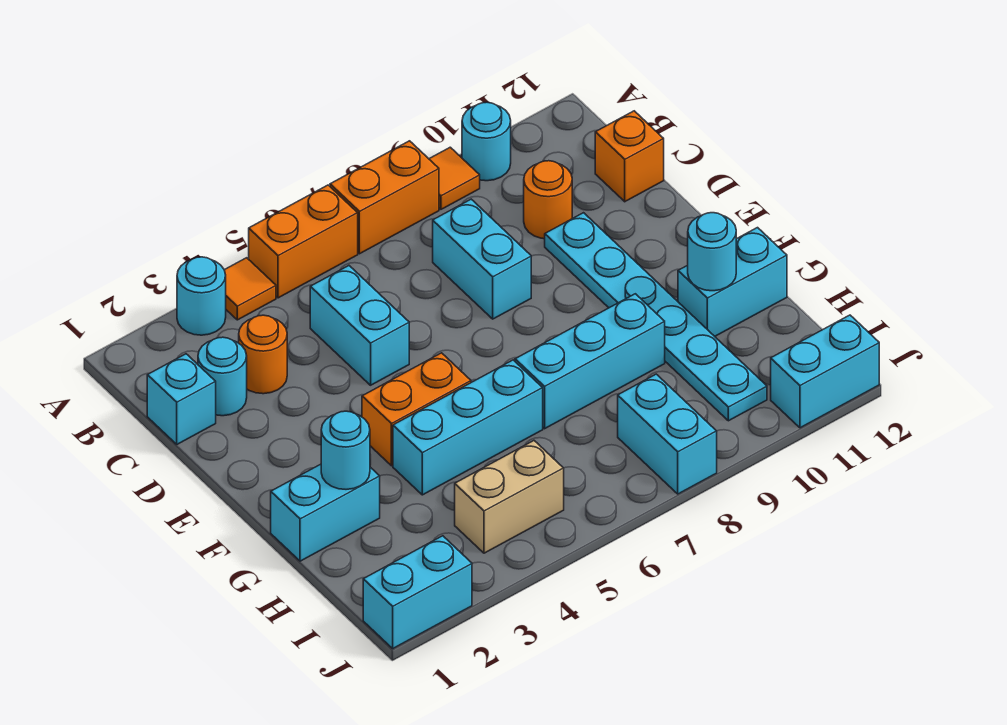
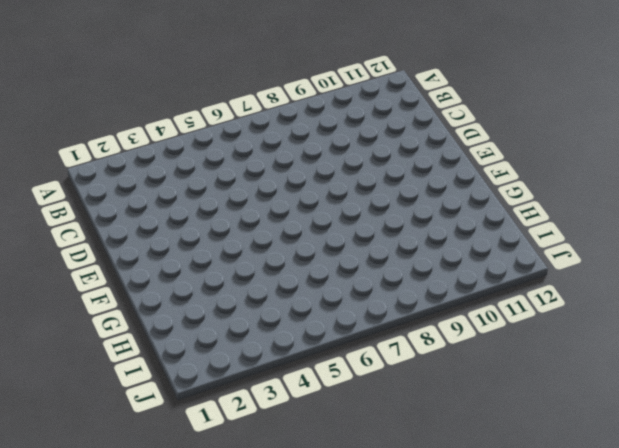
none -> cyan round brick A3 level 1
none -> orange tile A4 level 1
none -> orange brick A5:A6 level 1

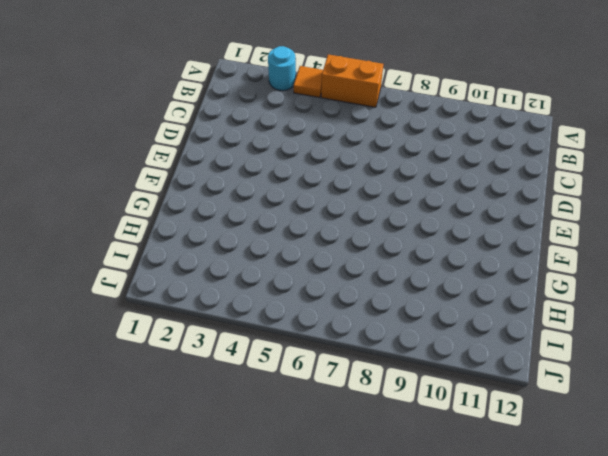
none -> orange brick A7:A8 level 1
none -> orange tile A9 level 1
none -> cyan round brick A10 level 1

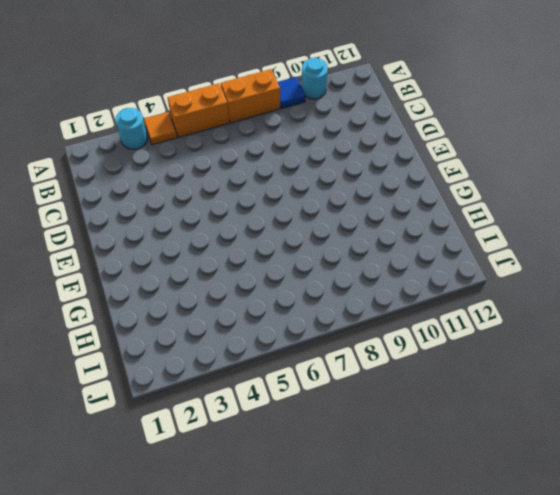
blue tile A9 level 1 -> orange tile A9 level 1
none -> cyan brick C1 level 1
none -> cyan round brick C2 level 1
none -> orange round brick C3 level 1

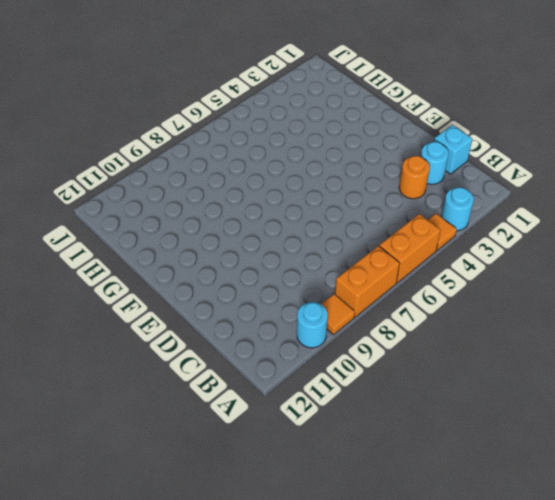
none -> cyan brick C5:D5 level 1
none -> cyan brick C8:D8 level 1
none -> orange round brick C10 level 1

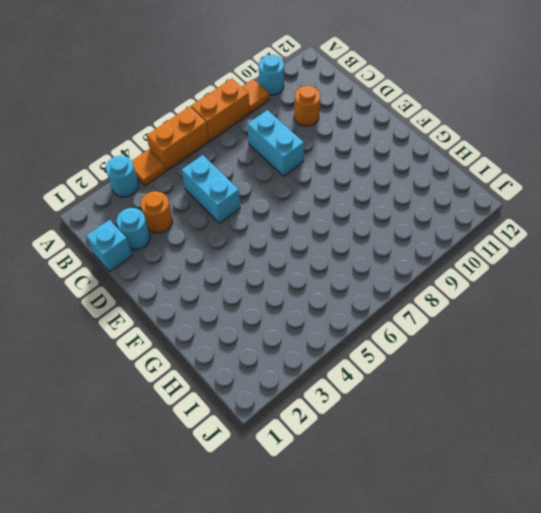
none -> orange brick C12 level 1
none -> cyan plate D10:I10 level 1
none -> orange brick F4:F5 level 1

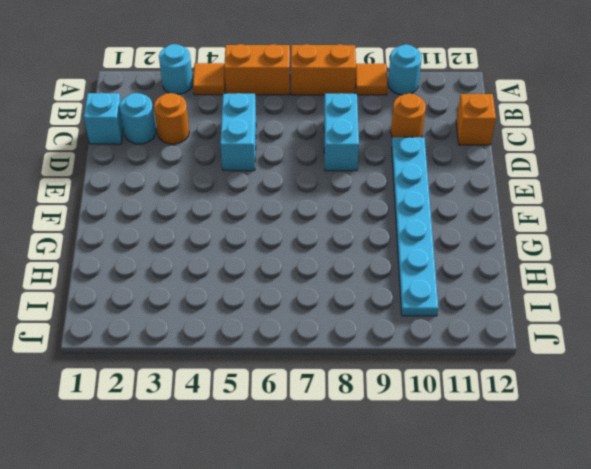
none -> orange brick F4:F5 level 1
none -> cyan brick G1:G2 level 1
none -> cyan brick G4:G6 level 1

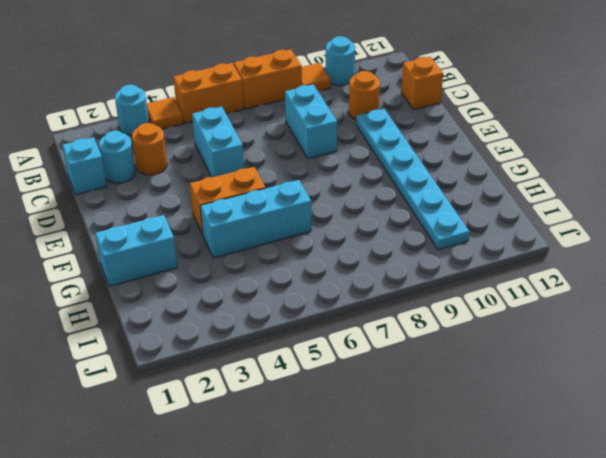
none -> cyan brick G7:G9 level 1
none -> cyan brick G11:G12 level 1
none -> tan brick I4:I5 level 1

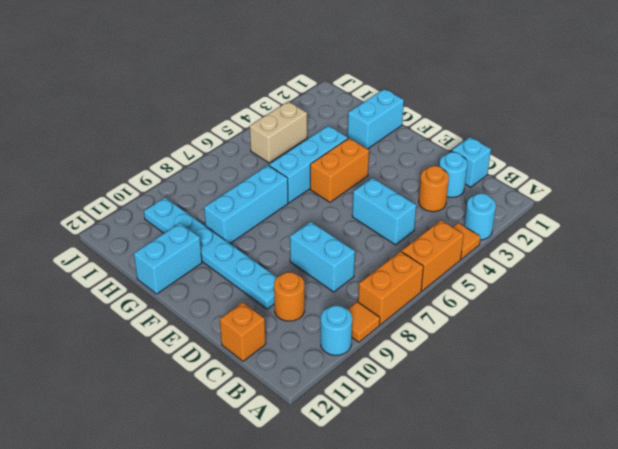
none -> cyan brick I8:J8 level 1
none -> cyan brick J1:J2 level 1
none -> cyan brick J11:J12 level 1

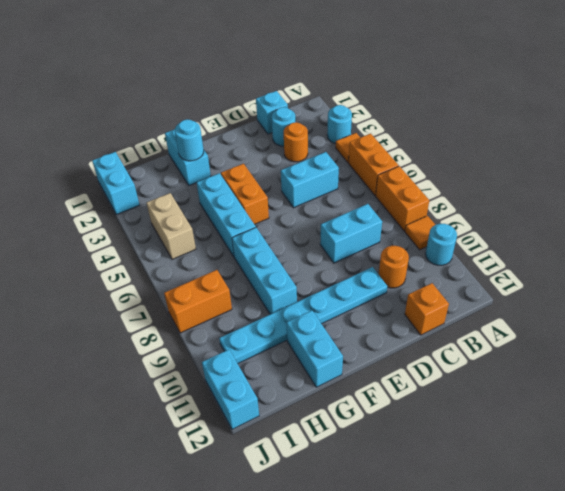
orange brick I8:J8 level 1 -> cyan brick I8:J8 level 1
none -> cyan round brick G11 level 2

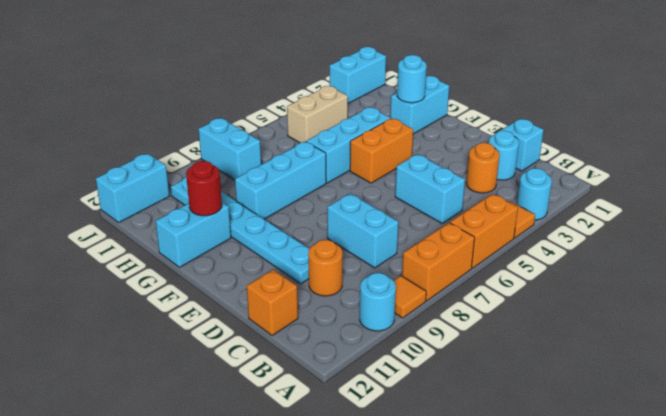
red round brick G11 level 2 -> cyan round brick G11 level 2

